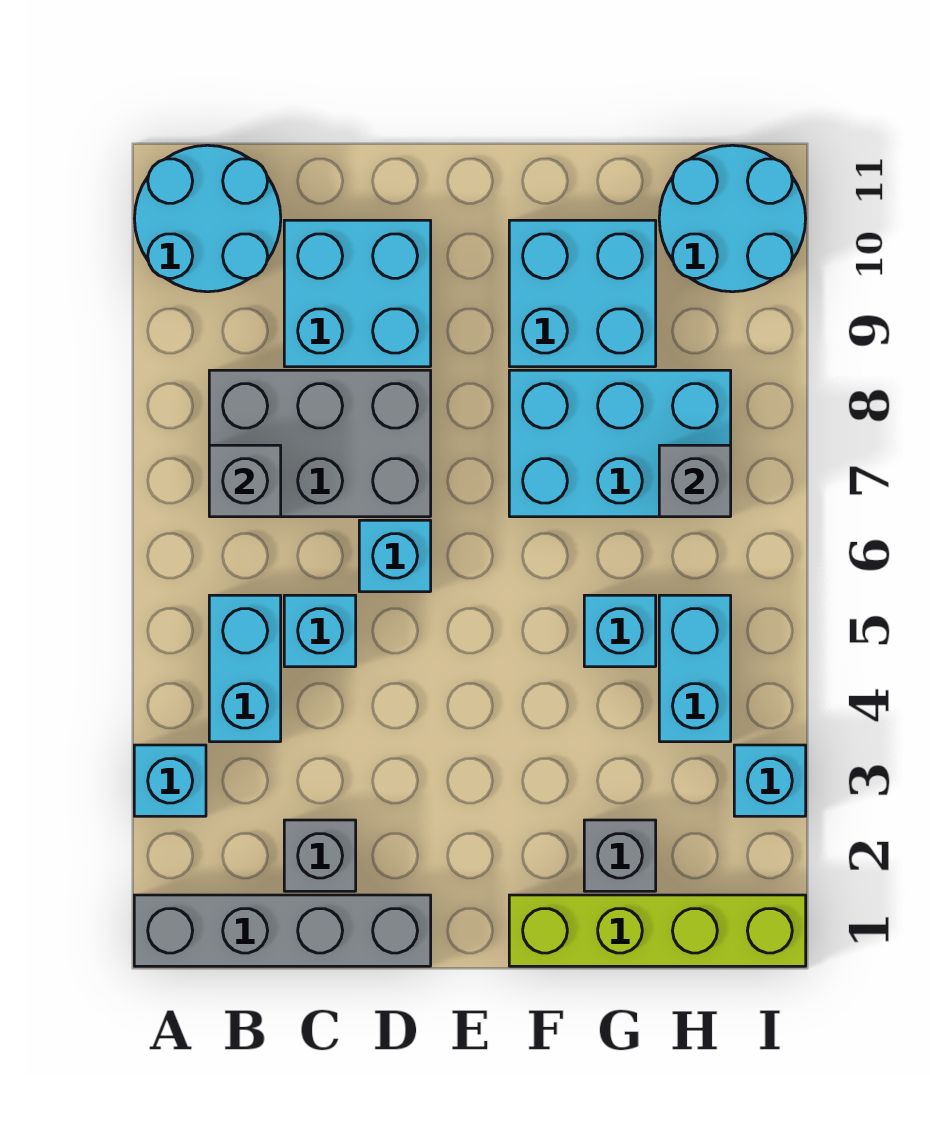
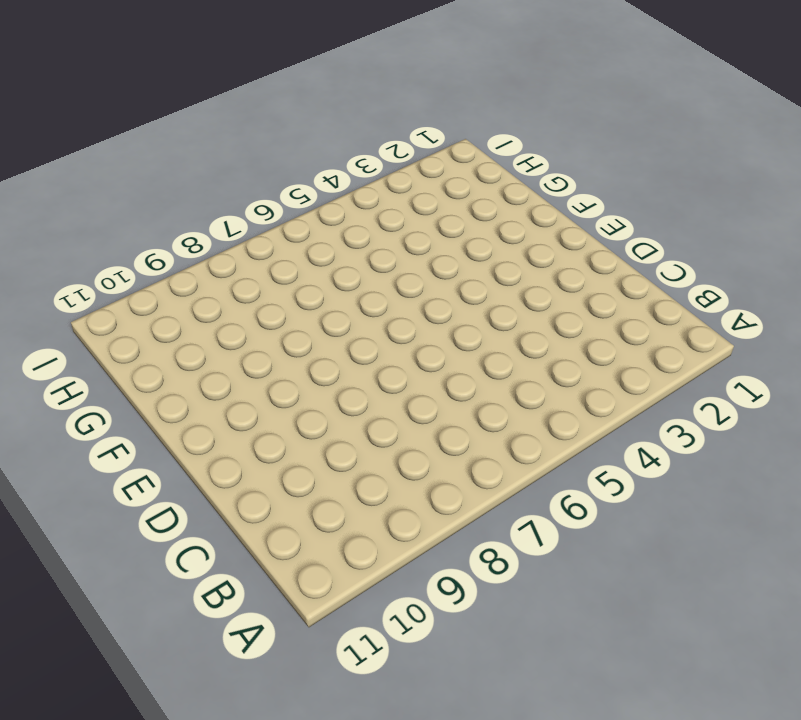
none -> grey brick A1:D1 level 1
none -> cyan brick A3 level 1
none -> cyan round brick A10:B11 level 1

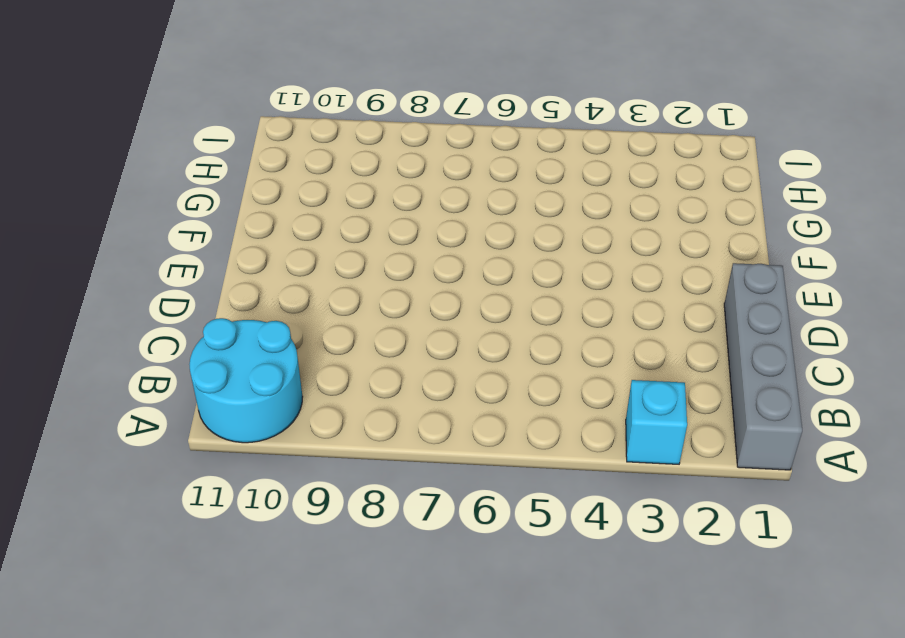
none -> cyan brick B4:B5 level 1
none -> grey brick B7:D8 level 1
none -> grey brick C2 level 1

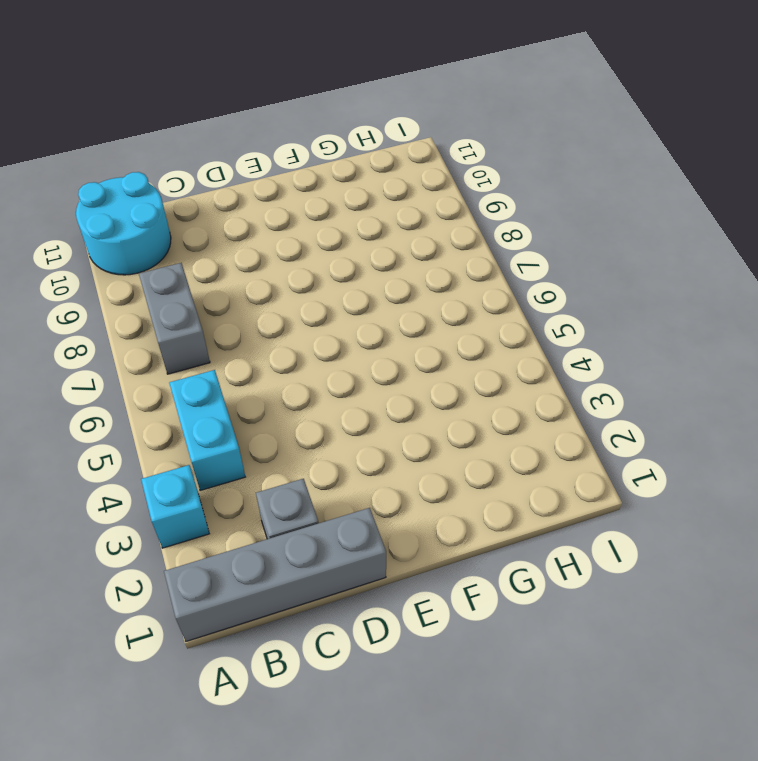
grey brick B7:B8 level 1 -> grey brick B7:D8 level 1
none -> cyan brick C5 level 1
none -> cyan brick C9:D10 level 1
none -> cyan brick D6 level 1

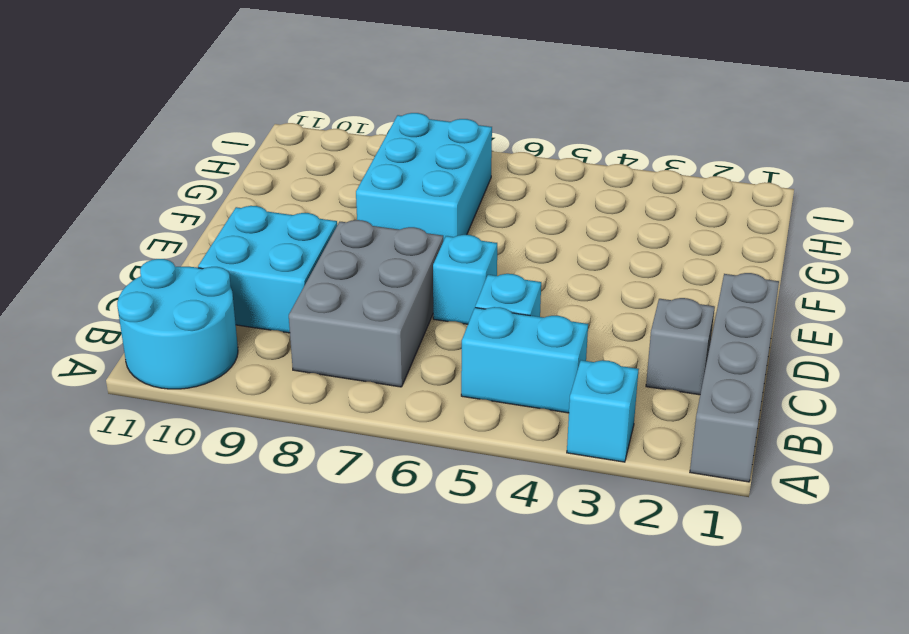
none -> lime brick F1:I1 level 1
none -> cyan brick F9:G10 level 1
none -> grey brick G2 level 1

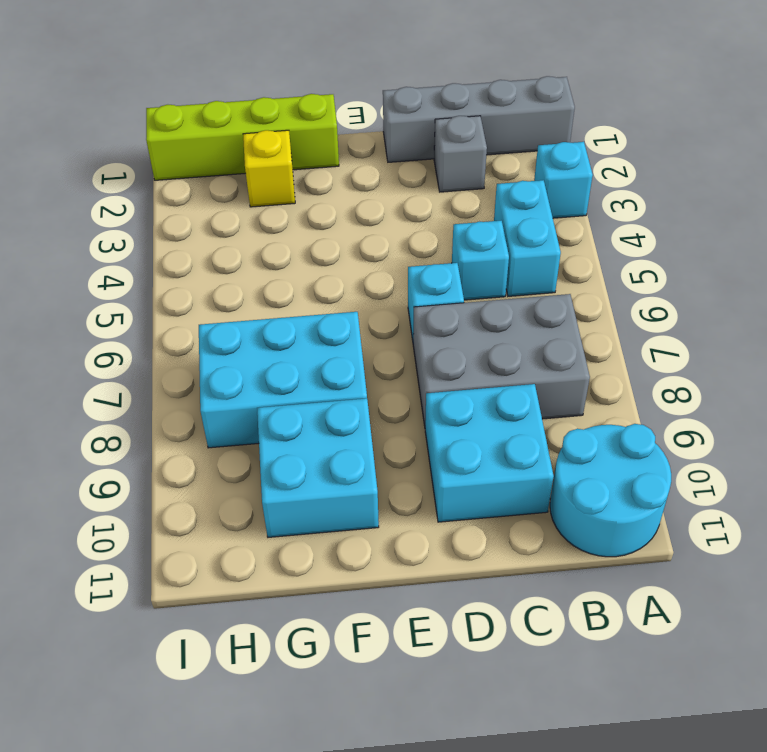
yellow brick G2 level 1 -> grey brick G2 level 1
none -> cyan brick G5 level 1
none -> cyan brick H4:H5 level 1
none -> cyan round brick H10:I11 level 1

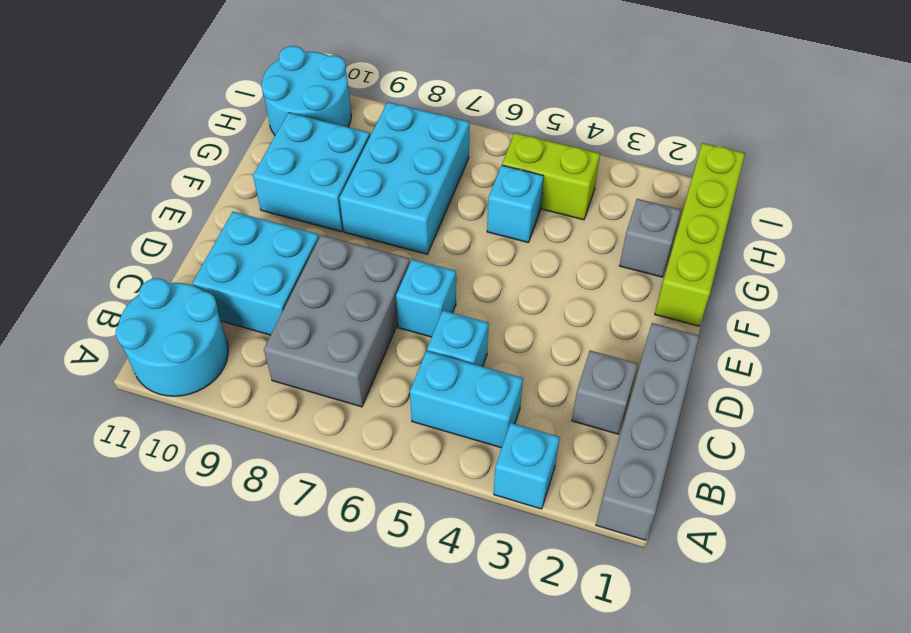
lime brick H4:H5 level 1 -> cyan brick H4:H5 level 1
none -> cyan brick I3 level 1
none -> grey brick B7 level 2
none -> grey brick H7 level 2

